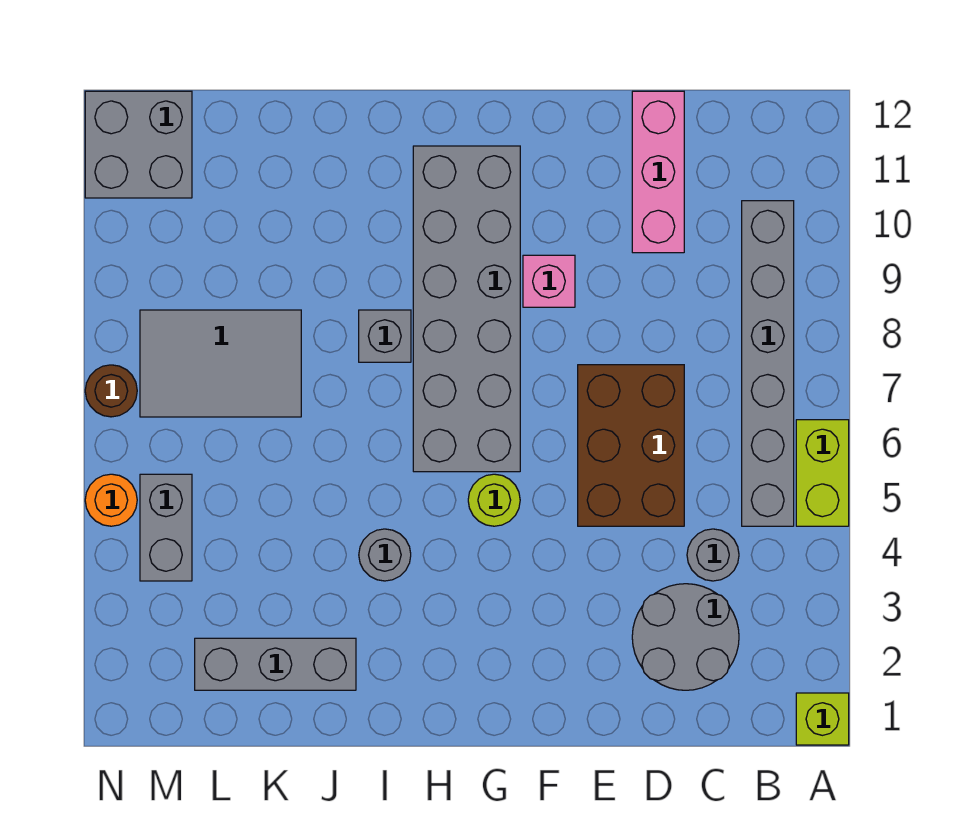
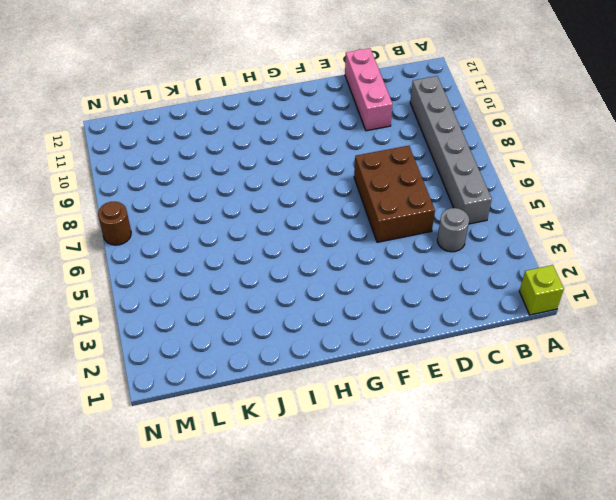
none -> lime brick A5:A6 level 1
none -> grey round brick C2:D3 level 1
none -> pink brick F9 level 1

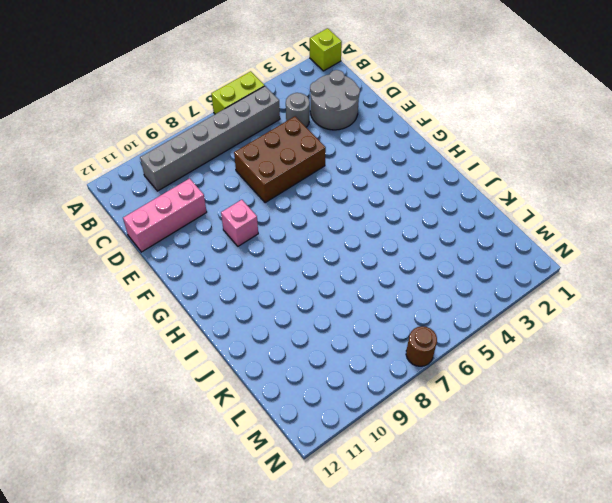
none -> lime round brick G5 level 1
none -> grey brick G6:H11 level 1
none -> grey round brick I4 level 1

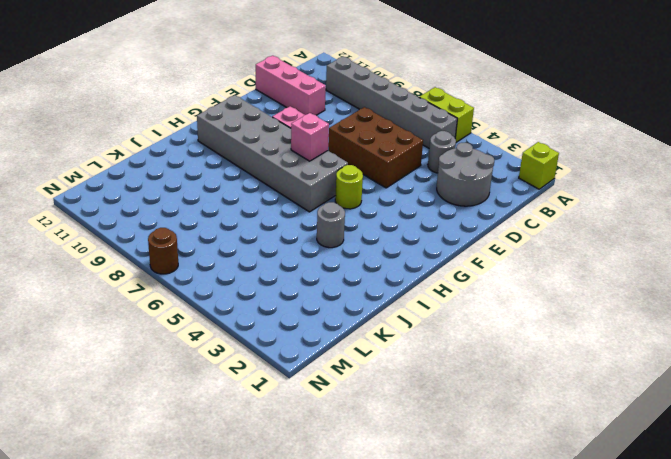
pink brick G7 level 2 -> none
none -> grey brick I8 level 1
none -> grey brick J2:L2 level 1
none -> grey tile K7:M8 level 1

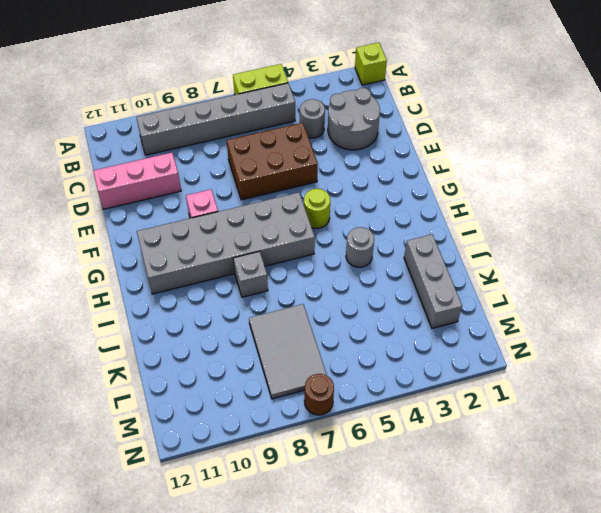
none -> grey brick M4:M5 level 1
none -> grey brick M11:N12 level 1
none -> orange round brick N5 level 1

